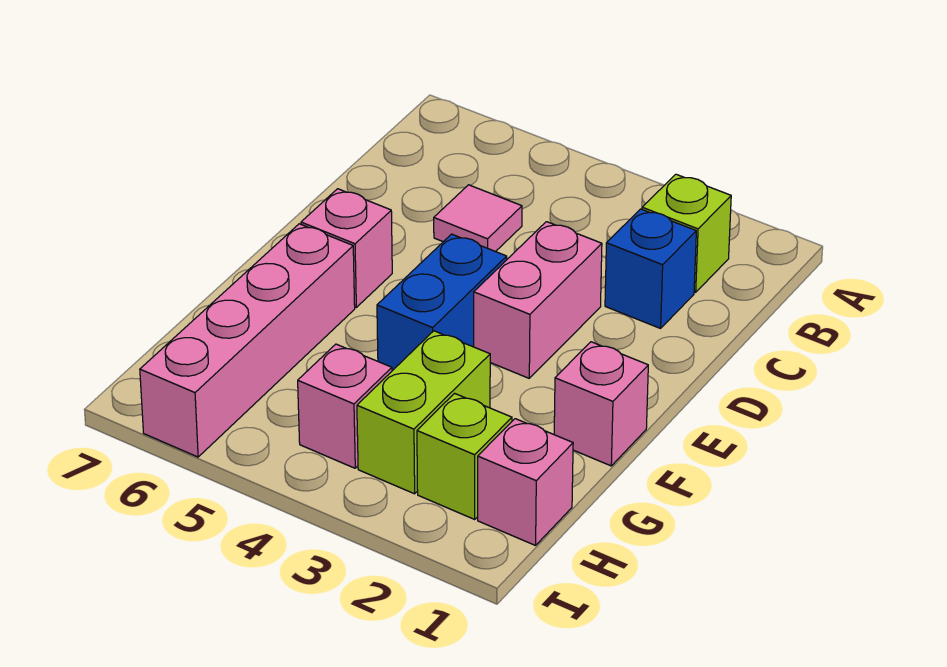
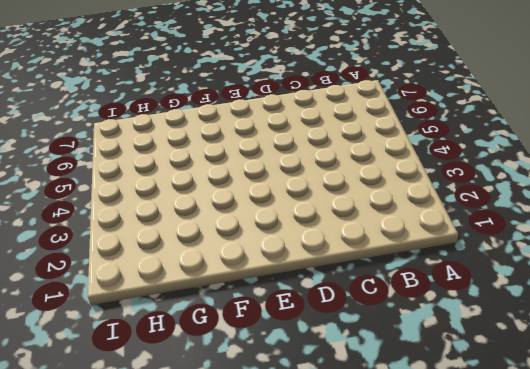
none -> lime brick B2 level 1
none -> blue brick C2 level 1
none -> pink tile C5 level 1

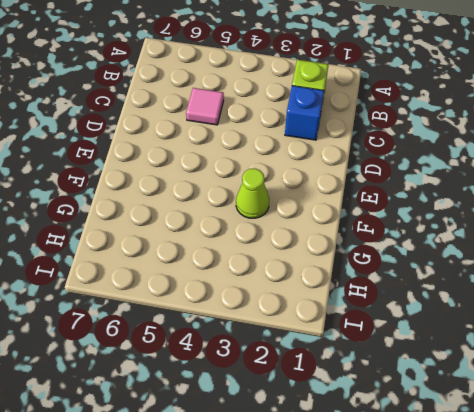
lime cone F3 level 1 -> none
none -> pink brick D3:E3 level 1
none -> blue brick E4:F4 level 1
none -> pink brick E6 level 1

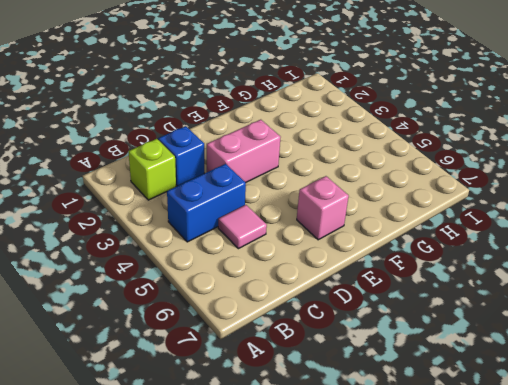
blue brick B4:C4 level 1 -> blue brick E4:F4 level 1
none -> pink brick F1 level 1
none -> pink brick F6:I6 level 1
none -> lime brick G3:H3 level 1

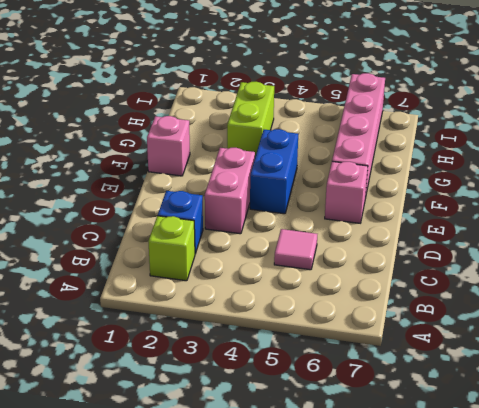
none -> pink brick H1 level 1
none -> lime brick H2 level 1
none -> pink brick H4 level 1

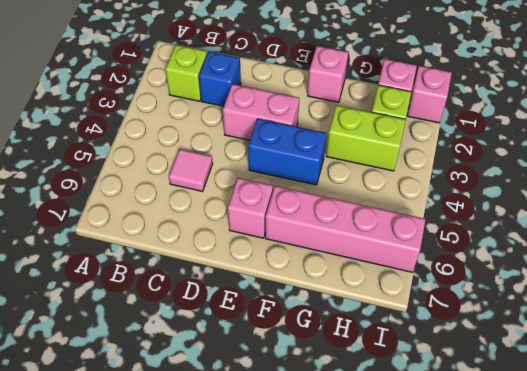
pink brick I1 level 1 -> pink brick H4 level 1

